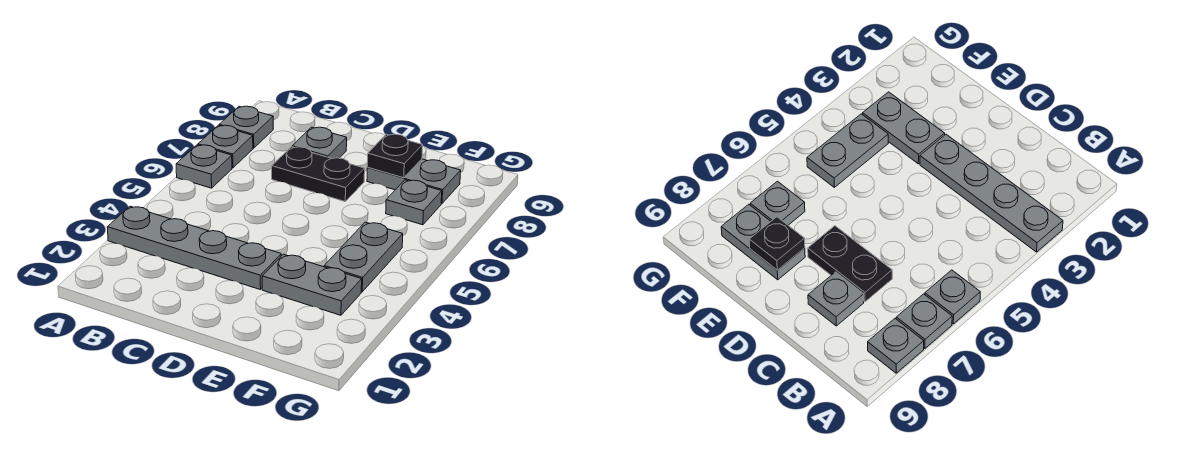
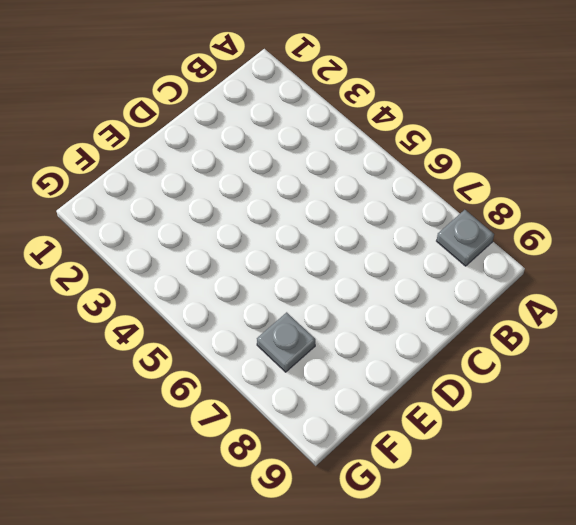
none -> grey plate A3:D3 level 1
none -> grey plate A6 level 1

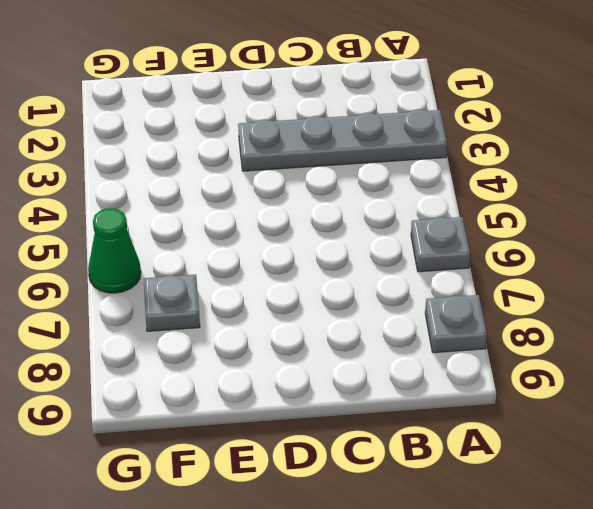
green cone G6 level 1 -> none
none -> grey plate A7 level 1
none -> black plate C7:D7 level 1

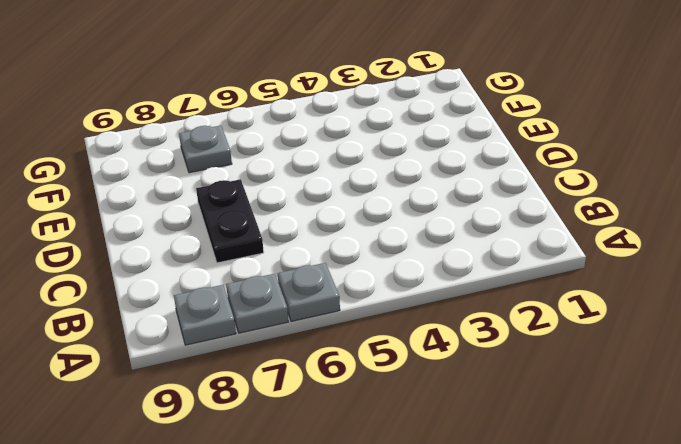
none -> grey plate A3:D3 level 1
none -> grey plate C8 level 1

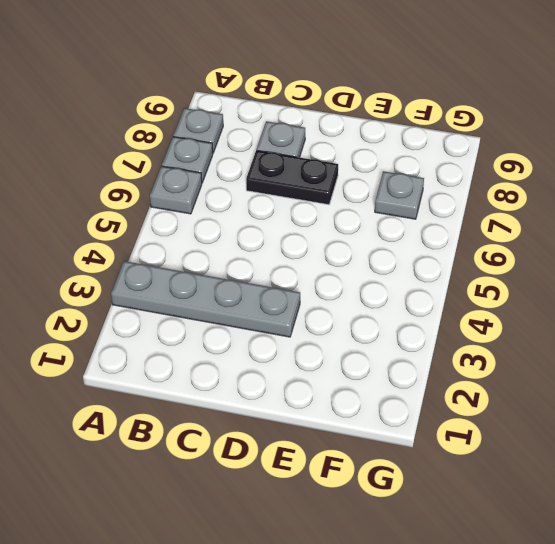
none -> grey plate E3:F3 level 1
none -> grey plate E8:F8 level 1

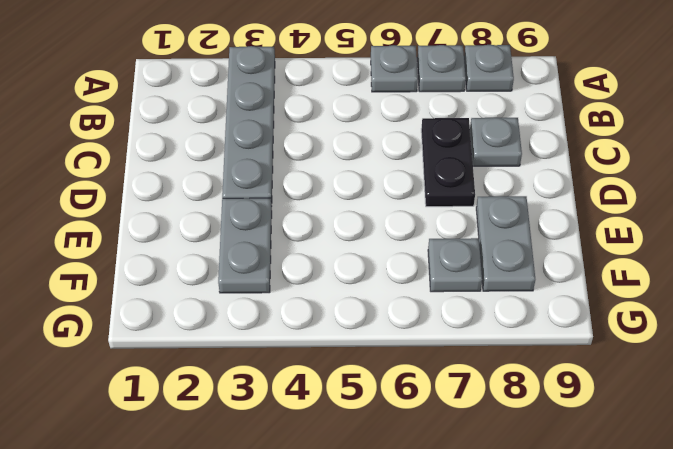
none -> grey plate F4:F5 level 1
none -> black plate E8 level 2

